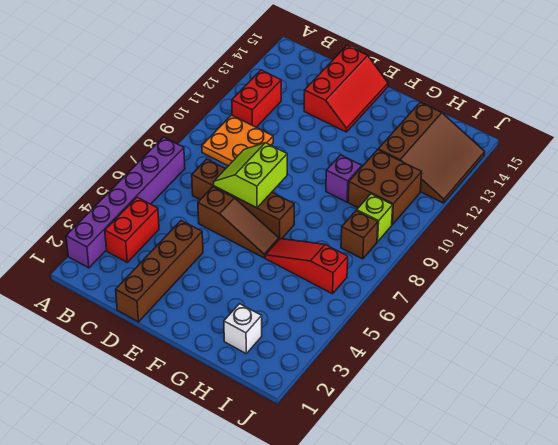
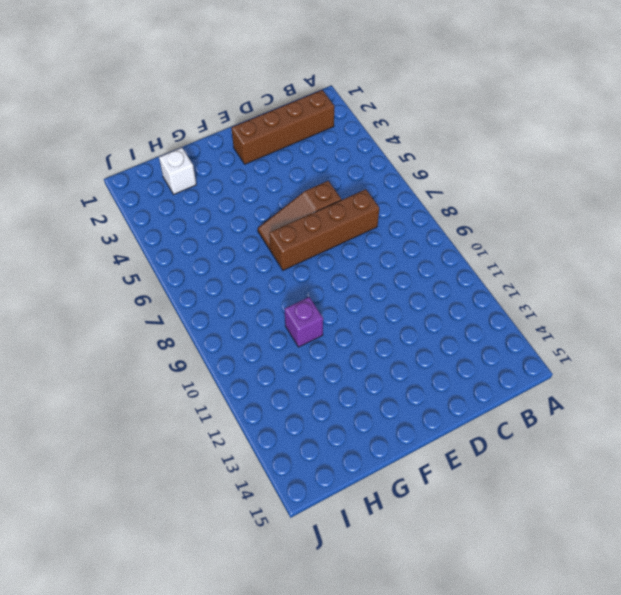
brown brick B2:E2 level 1 -> brown brick D1:D4 level 1
none -> purple brick A2:A7 level 1
none -> red brick B3:B4 level 1
none -> orange plate B9:C10 level 1

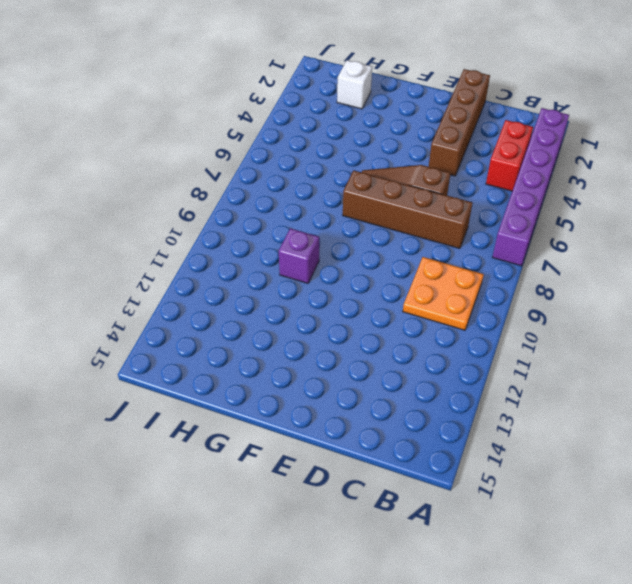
none -> red brick B11:B12 level 1
none -> red slope D13:E15 level 1 top D
none -> red slope G6:I6 level 1 top I

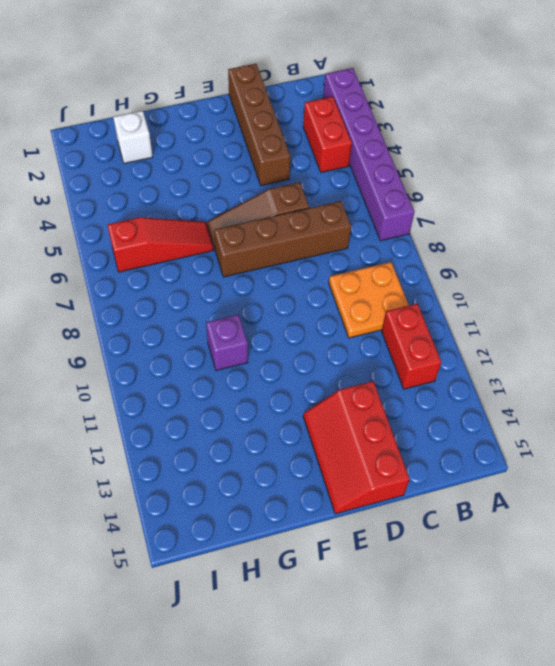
none -> brown brick H10:I11 level 1
none -> brown slope H12:J14 level 1 top H
none -> brown brick I8 level 1

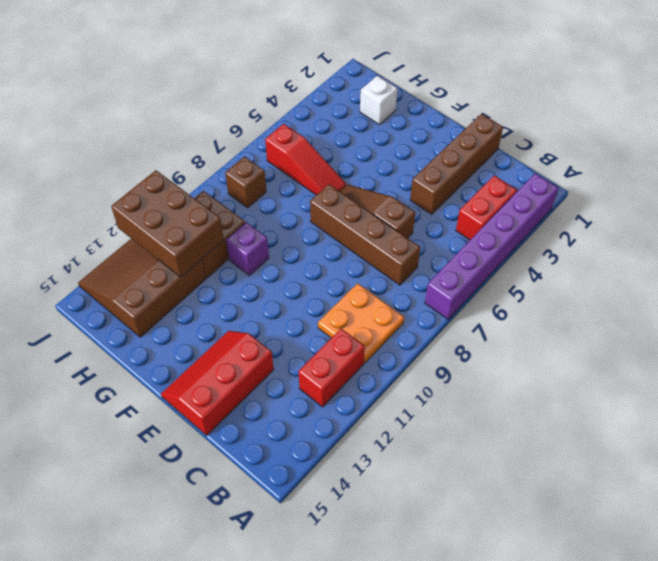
brown brick H11:J12 level 2 -> none
none -> lime brick I9 level 1
none -> lime slope D7:E8 level 2 top E

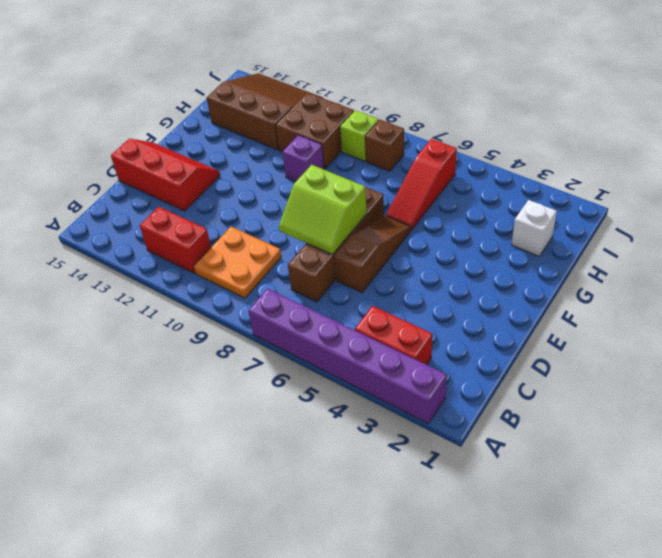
none -> brown brick D1:D4 level 1

